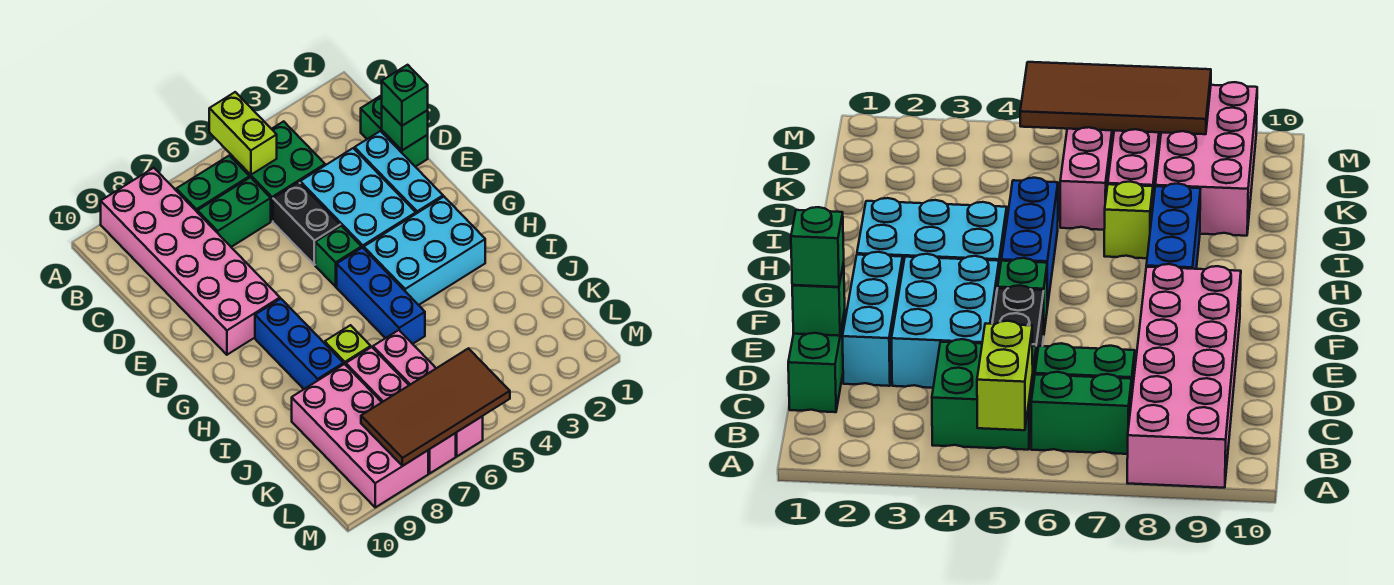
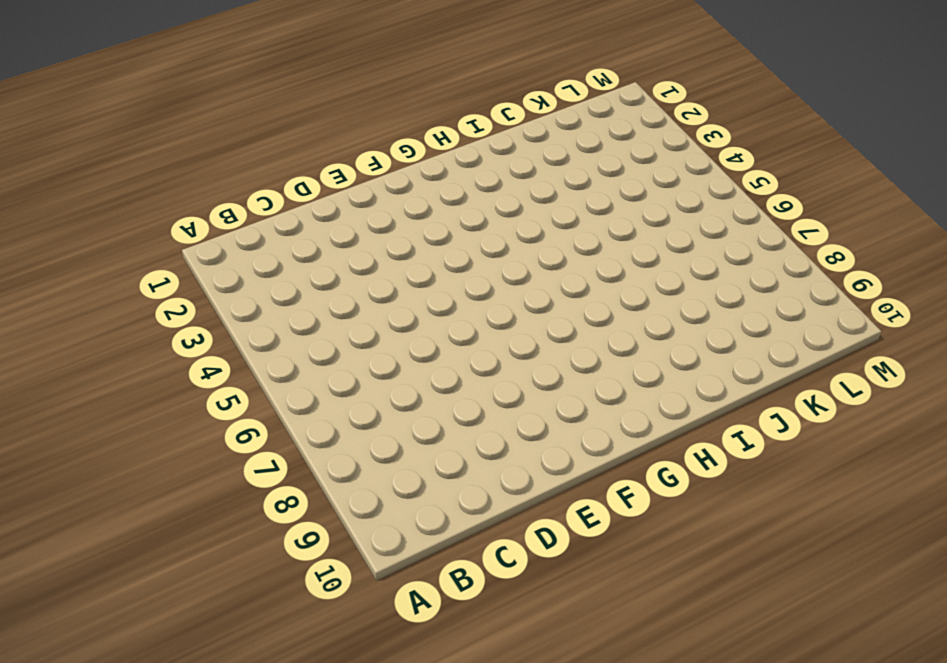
none -> pink brick A8:F9 level 1
none -> green brick B4:C5 level 1
none -> green brick B6:B7 level 1

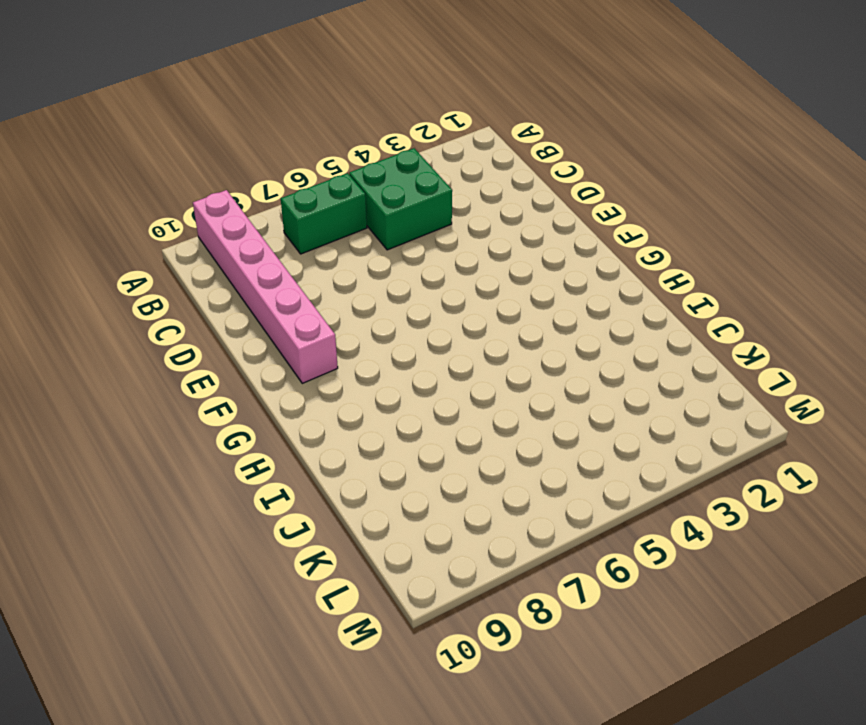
pink brick A9:F9 level 1 -> pink brick A8:F9 level 1
none -> green brick C1:D1 level 1
none -> green brick C6:C7 level 1
none -> cyan brick D2:F2 level 1

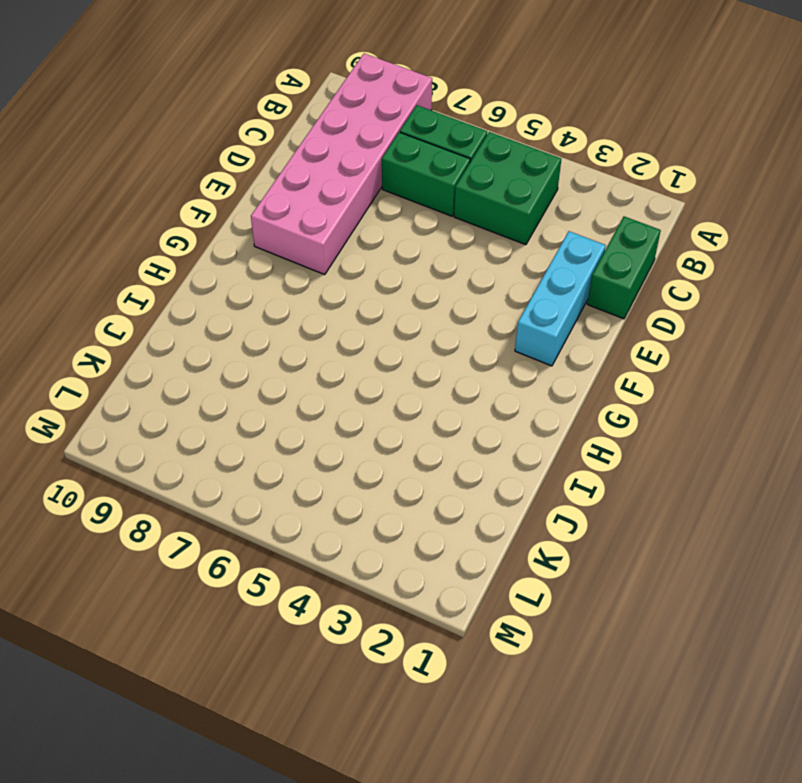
none -> cyan brick D3:F4 level 1
none -> black brick D5:E5 level 1
none -> green brick F5 level 1

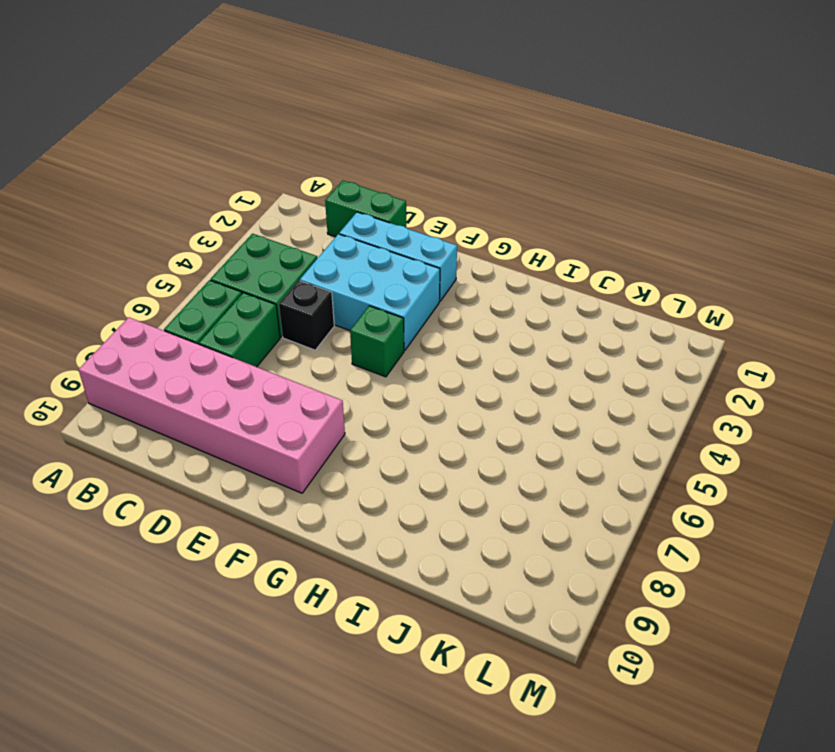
black brick D5 level 1 -> black brick D5:E5 level 1
none -> cyan brick G2:H4 level 1
none -> blue brick G5:I5 level 1
none -> blue brick G8:I8 level 1

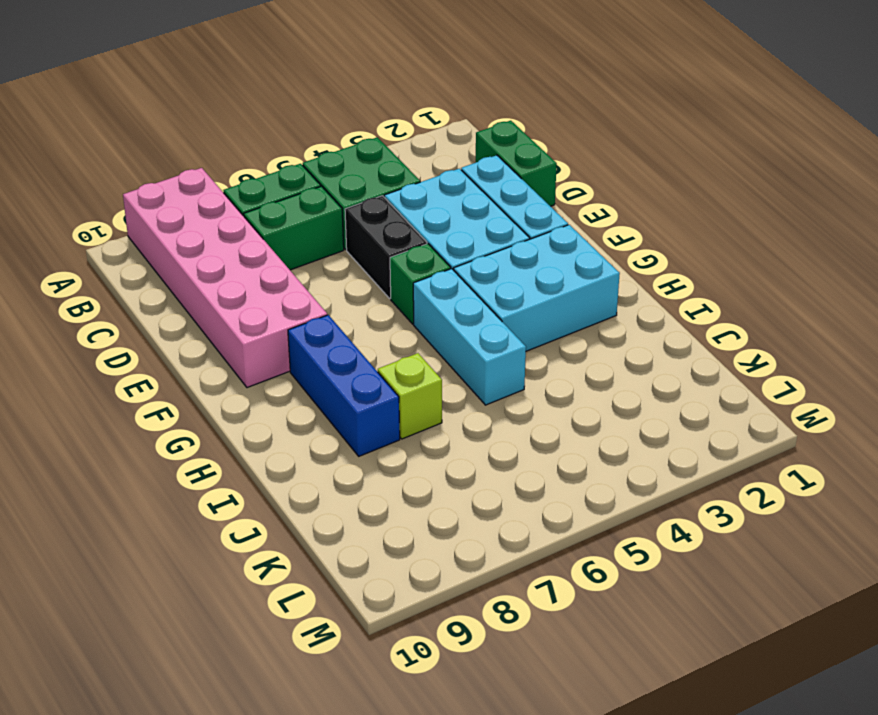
cyan brick G5:I5 level 1 -> blue brick G5:I5 level 1
none -> pink brick J6:M6 level 1
none -> pink brick J7:M7 level 1
none -> pink brick J8:M9 level 1

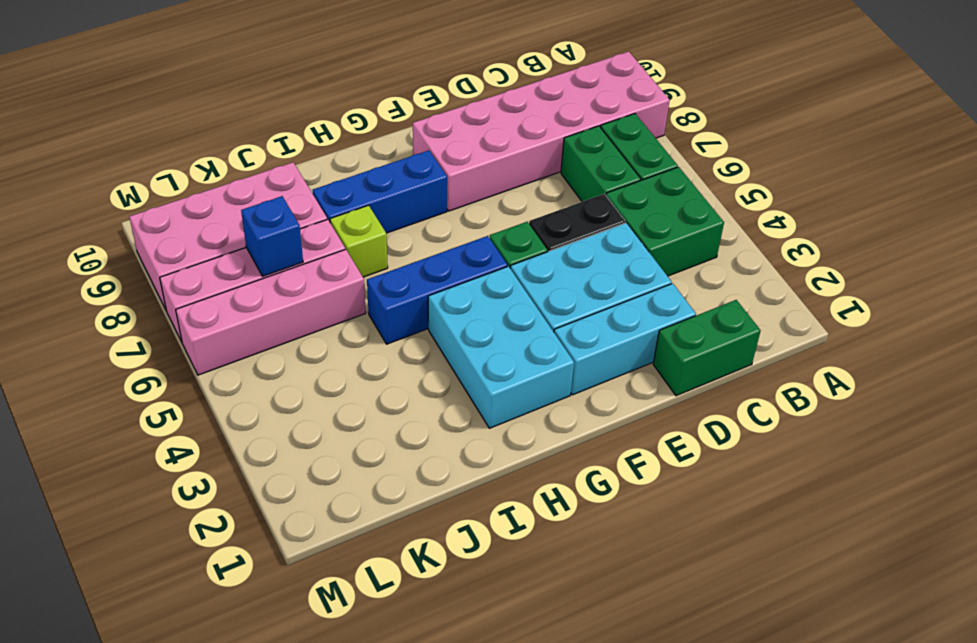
blue brick K7 level 2 -> none
none -> lime brick A5:B5 level 2
none -> green brick D1 level 2
none -> brown tile L5:M8 level 2

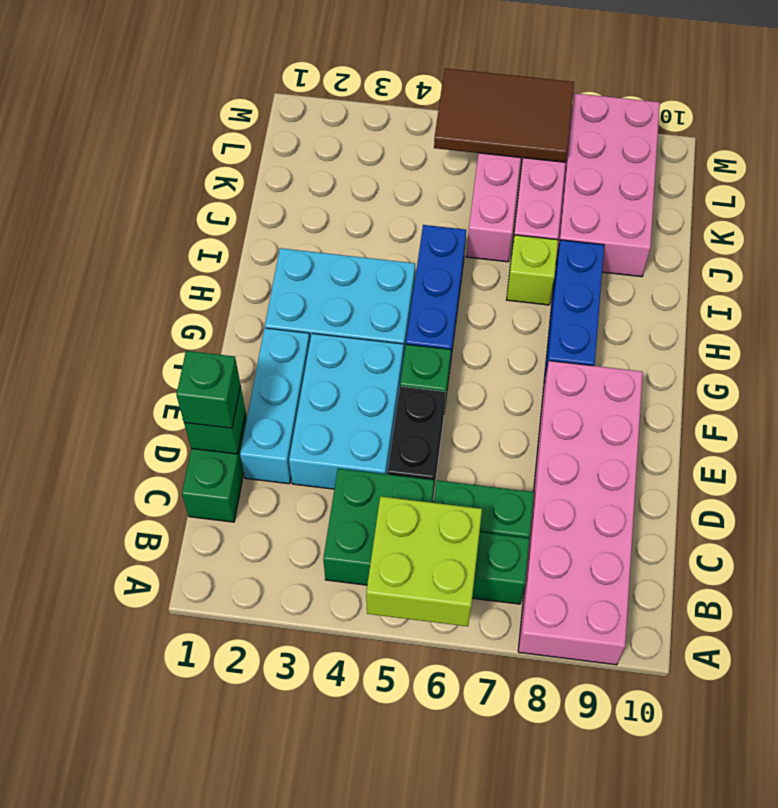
lime brick A5:B6 level 2 -> lime brick A5:B5 level 2
brown tile L5:M7 level 2 -> brown tile L5:M8 level 2

